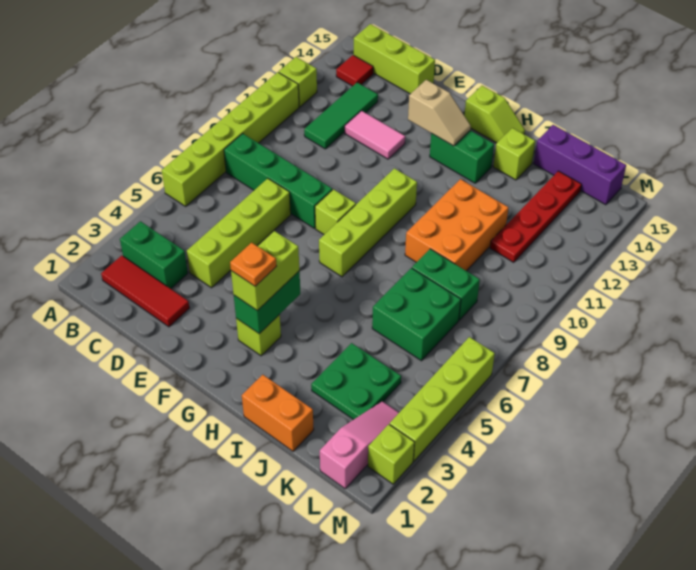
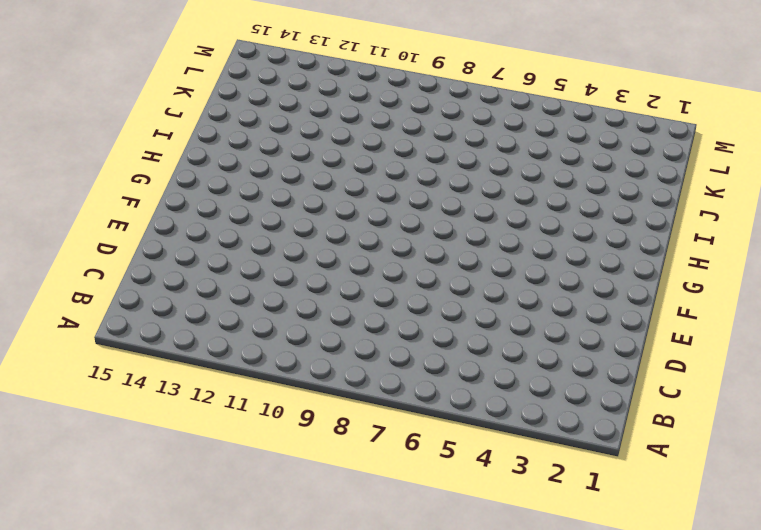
none -> lime brick A6:A11 level 1
none -> lime brick A12 level 1
none -> red tile B2:D2 level 1
none -> green brick B3:C3 level 1

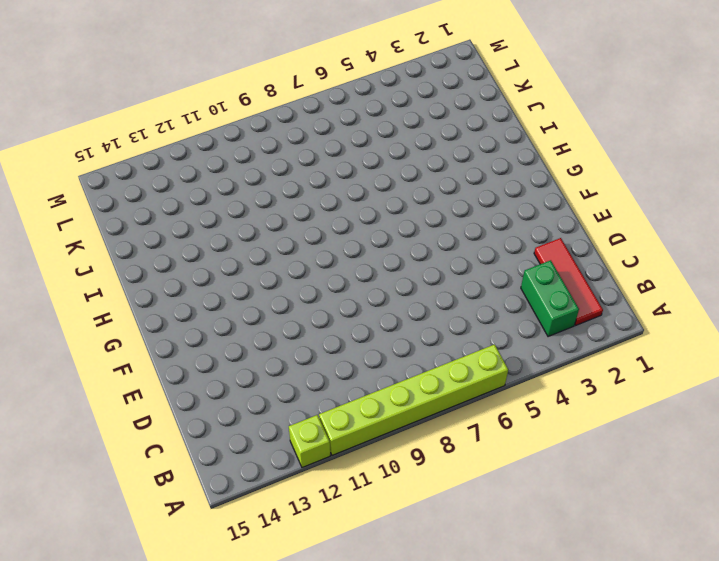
none -> green brick B8:E8 level 1
none -> red tile B14 level 1
none -> lime brick B15:D15 level 1
none -> green tile C11:C13 level 1

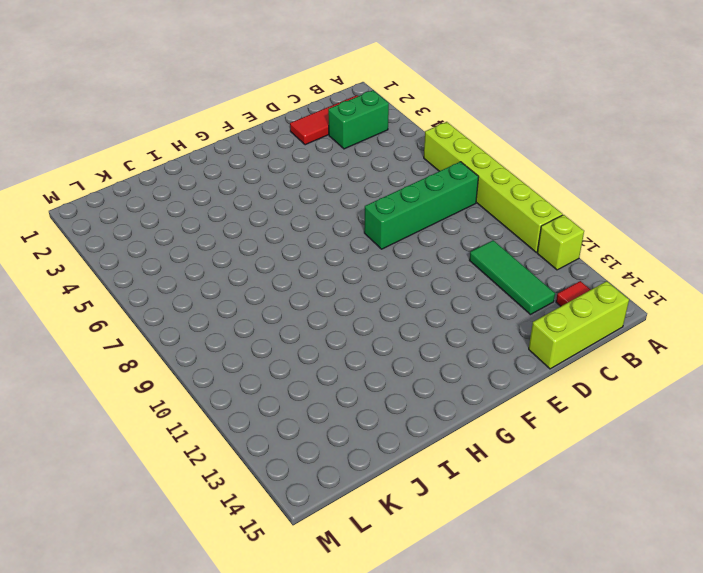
none -> lime brick D4:D7 level 1
none -> pink tile D12:E12 level 1
none -> lime brick F8 level 1
none -> lime brick G3 level 1

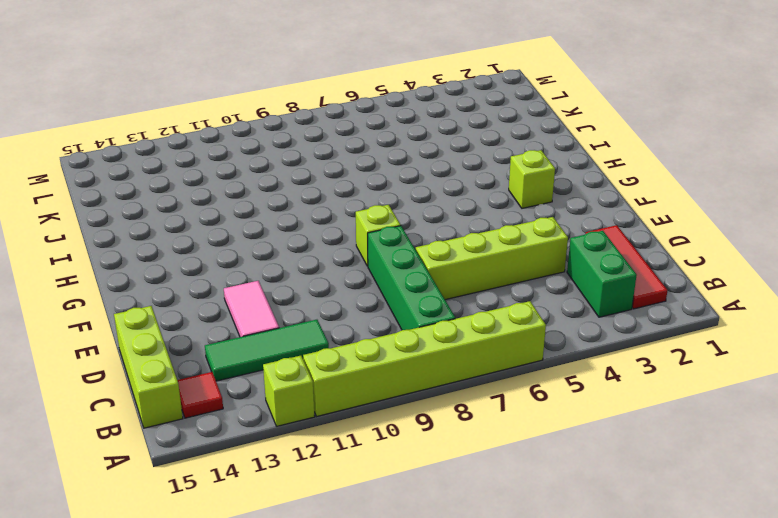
none -> lime brick G7:G10 level 1
none -> green brick G13:H13 level 1
none -> lime slope G15:H15 level 1 top G
none -> orange brick I1:J1 level 1

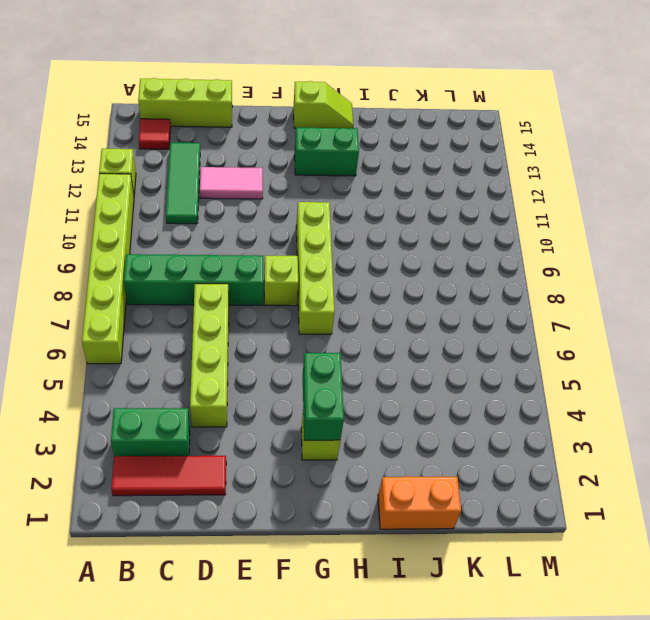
none -> orange brick I9:J11 level 1
none -> lime brick I14 level 1
none -> green plate J3:K4 level 1
none -> green brick J6:K7 level 1

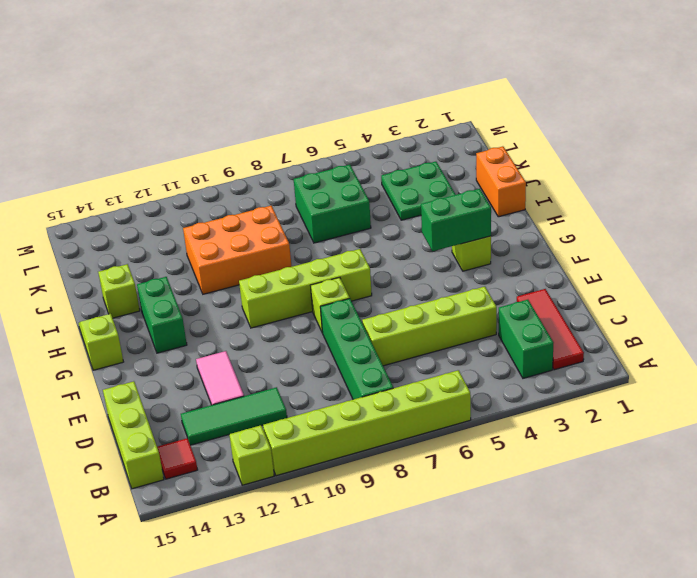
none -> green brick J8:K8 level 1
none -> purple brick J15:L15 level 1
none -> red plate K11:K14 level 1
none -> pink slope L1:L3 level 1 top 1

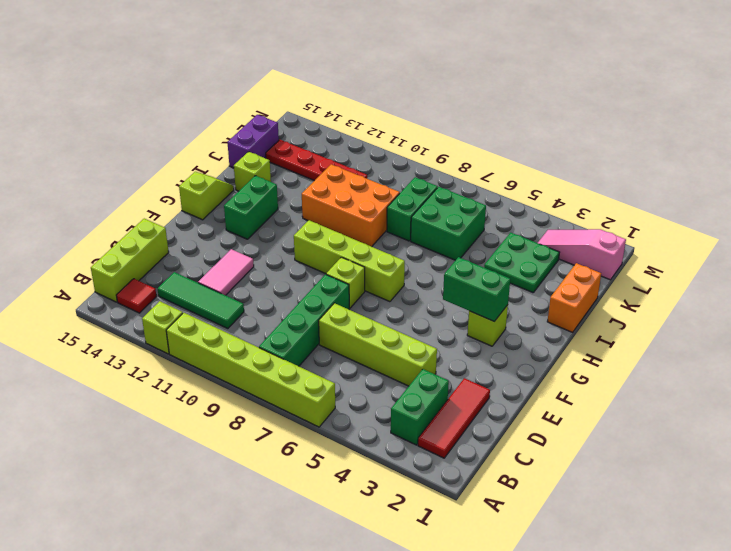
purple brick J15:K15 level 1 -> purple brick J15:L15 level 1
none -> lime brick M2 level 1
none -> lime brick M3:M6 level 1
none -> tan slope F13:G13 level 2 top F
none -> lime brick G3:G4 level 3

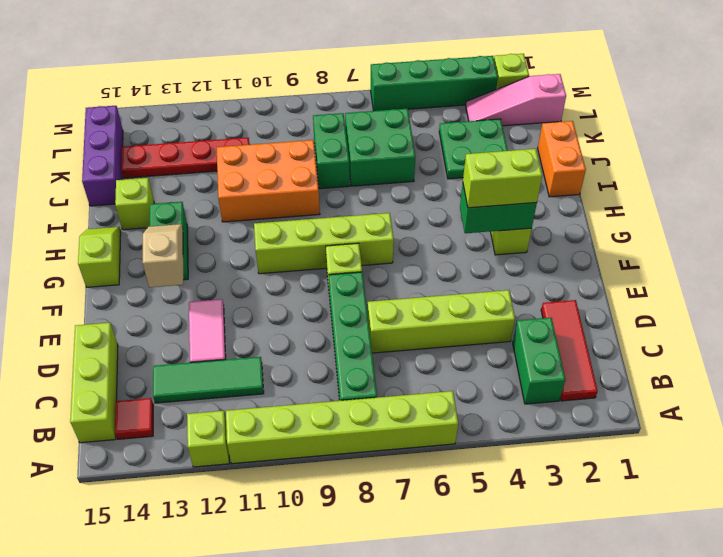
green brick M3:M6 level 1 -> lime brick M3:M6 level 1
none -> orange plate G3 level 4

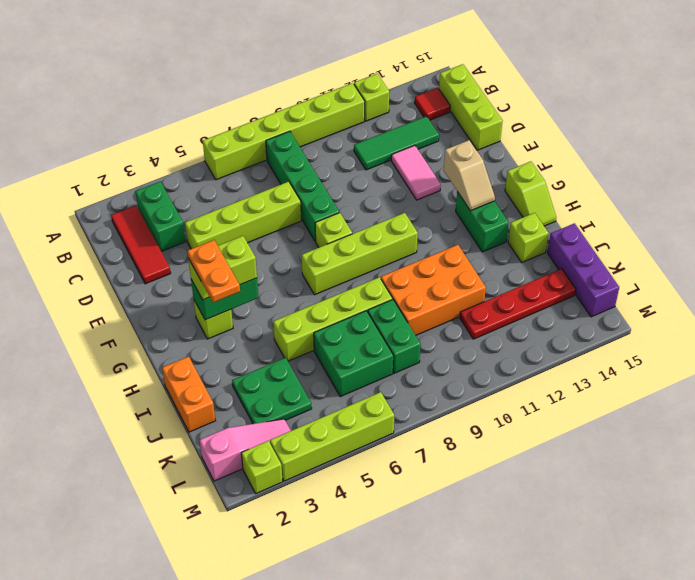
orange plate G3:H3 level 4 -> orange plate G3 level 4
lime brick I5:I8 level 1 -> none

